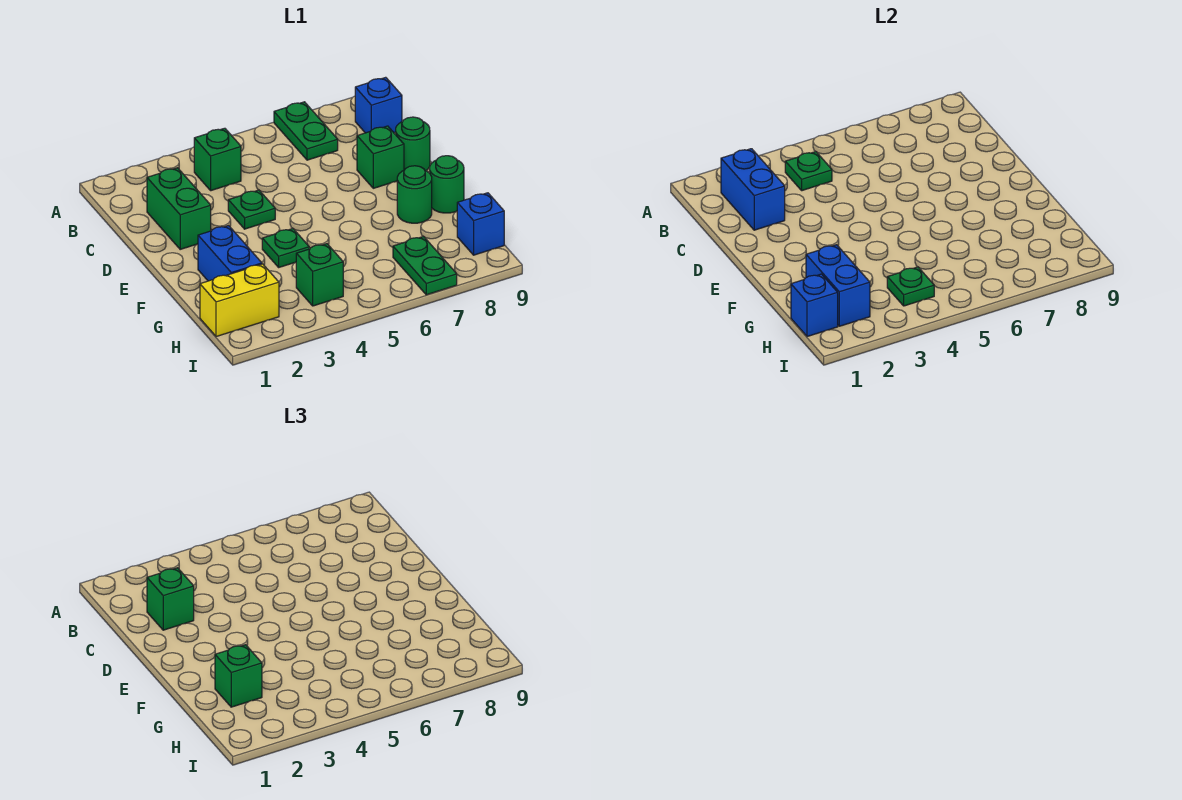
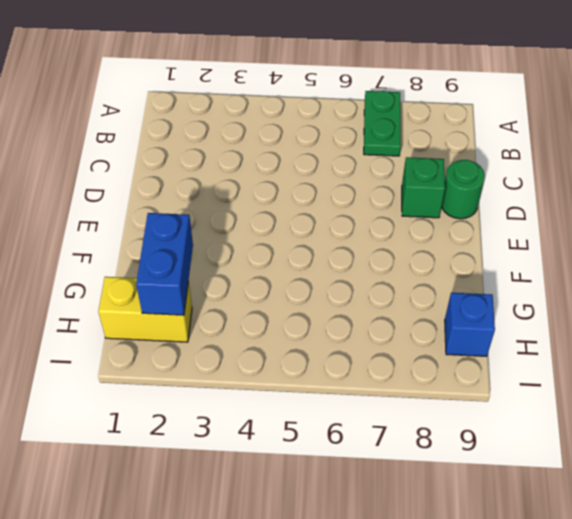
none -> green brick B4 level 1
none -> blue brick B9 level 1
none -> green brick C2:D2 level 1

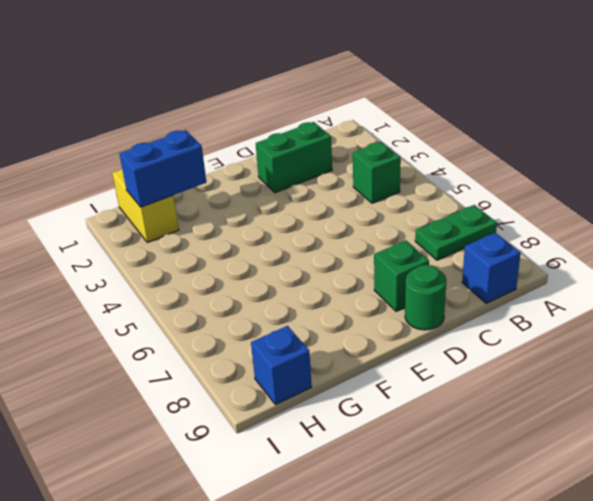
none -> green plate D4 level 1
none -> blue brick F2:G2 level 1
none -> green plate F4 level 1

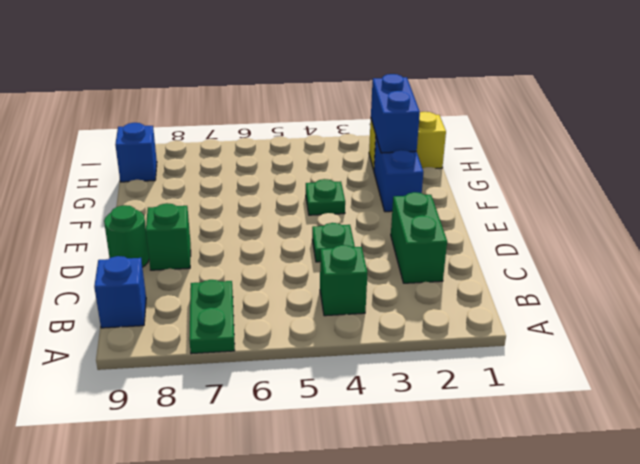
none -> green round brick F8 level 1
none -> green round brick F9 level 1
none -> green brick H4 level 1

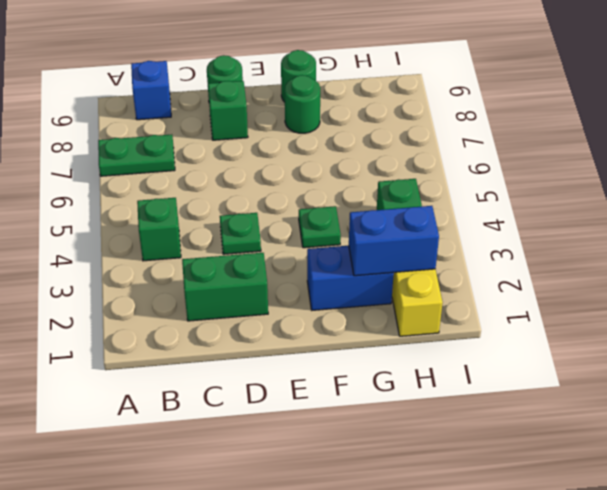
none -> green plate H7:I7 level 1
none -> blue brick H9 level 1
none -> blue brick B2:C2 level 2

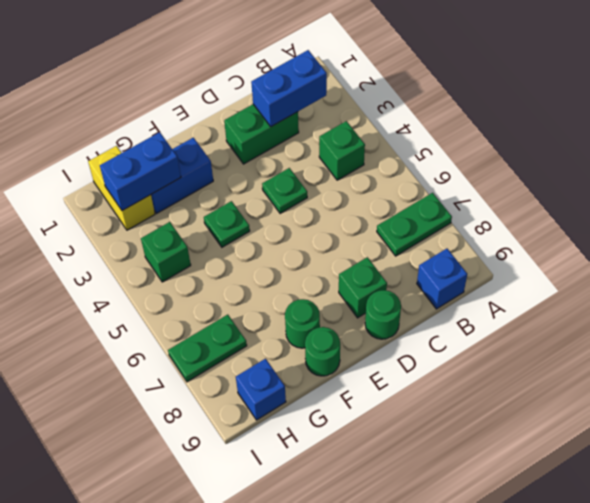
none -> green plate B4 level 2
none -> blue brick H1 level 2
none -> green plate H4 level 2

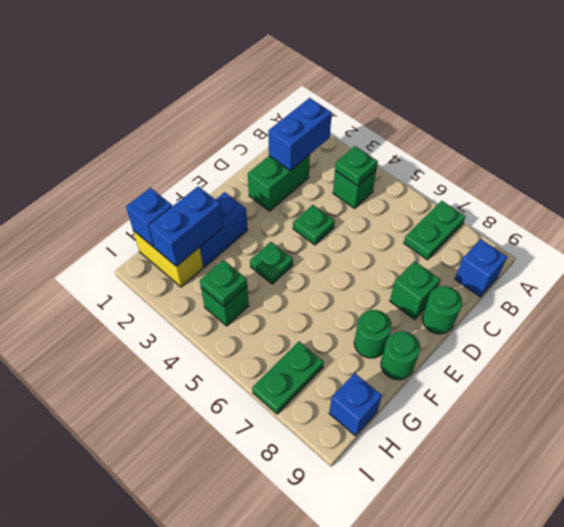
none -> green brick C2 level 3
none -> green brick G2 level 3

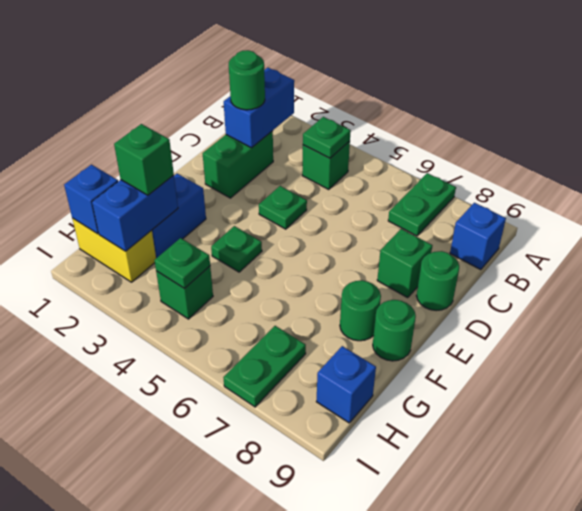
green round brick C2 level 3 -> green brick C2 level 3

